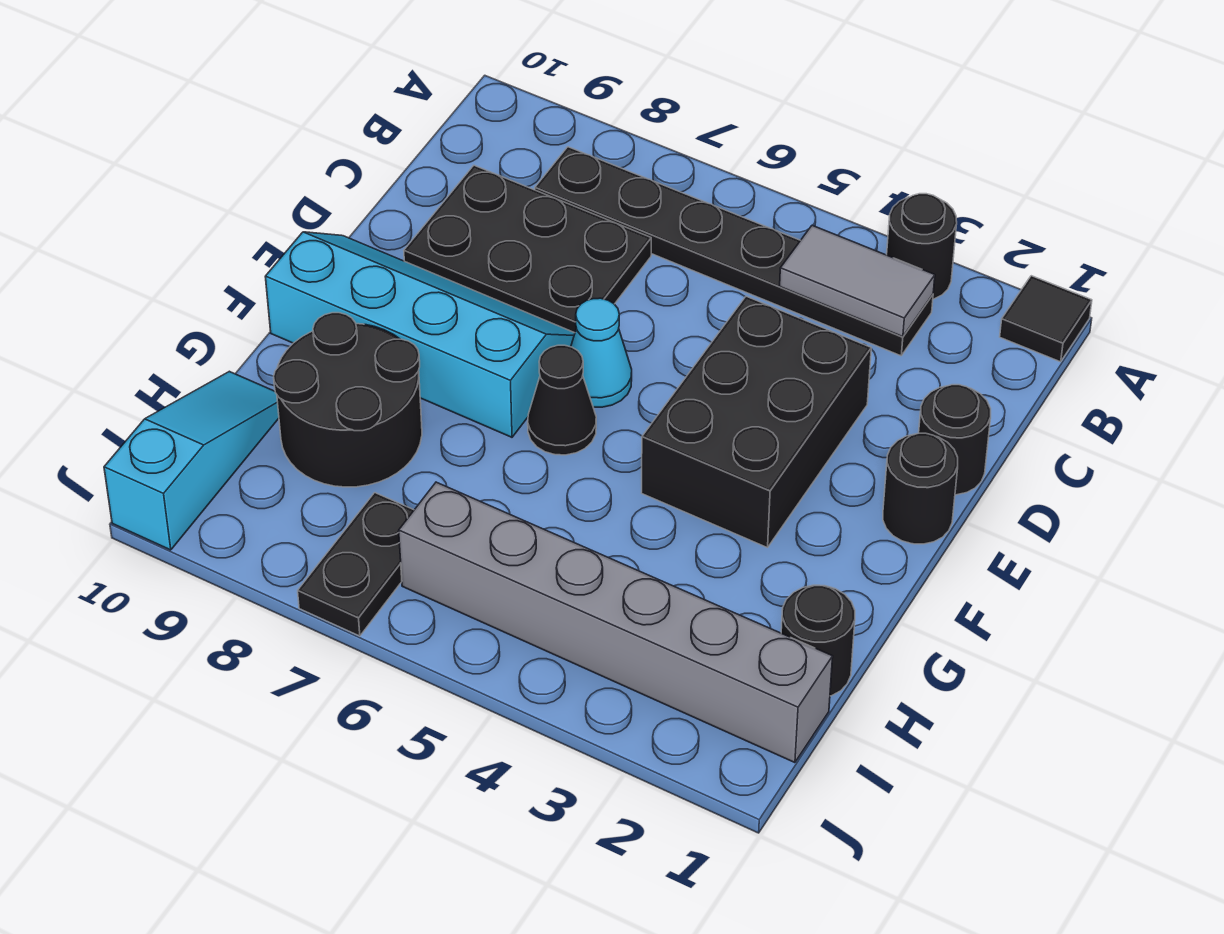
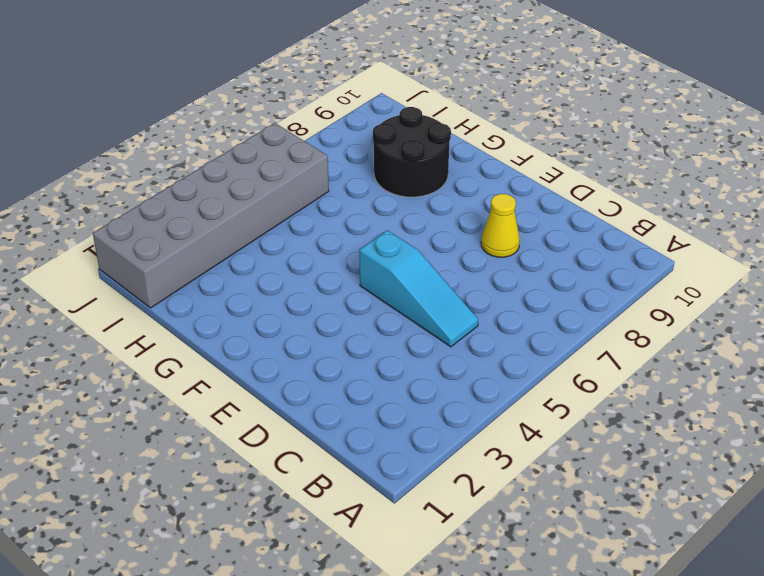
cyan slope C5:E5 level 1 top E -> cyan slope H10:J10 level 1 top J
yellow cone D8 level 1 -> black plate C7:D9 level 1
grey brick I1:J6 level 1 -> grey brick I1:I6 level 1
none -> black tile A1 level 1
none -> black round brick A3 level 1
none -> black plate B3:B8 level 1

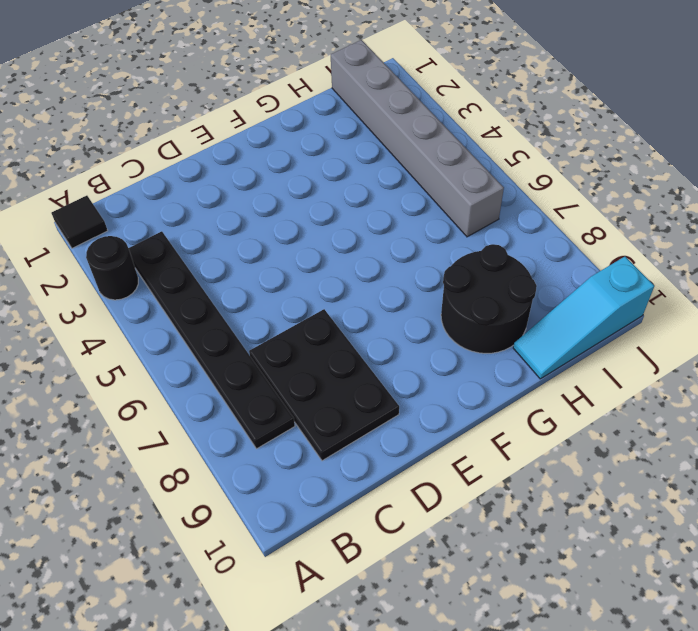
none -> black round brick D1 level 1
none -> black brick D3:F4 level 1
none -> black round brick E1 level 1

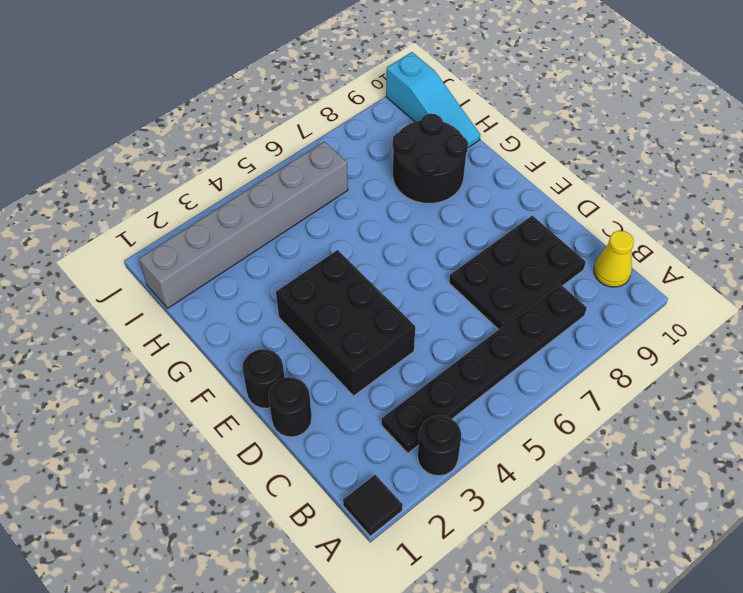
yellow cone B10 level 1 -> none
none -> cyan cone E6 level 1
none -> cyan slope E7:F10 level 1 top F
none -> black cone F6 level 1

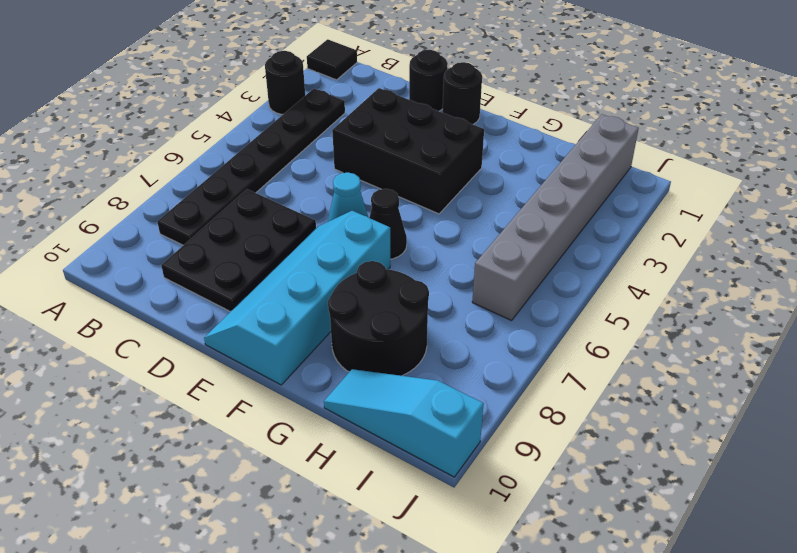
none -> black round brick H1 level 1
none -> black plate I7:J7 level 1
none -> grey tile B3:B4 level 2

